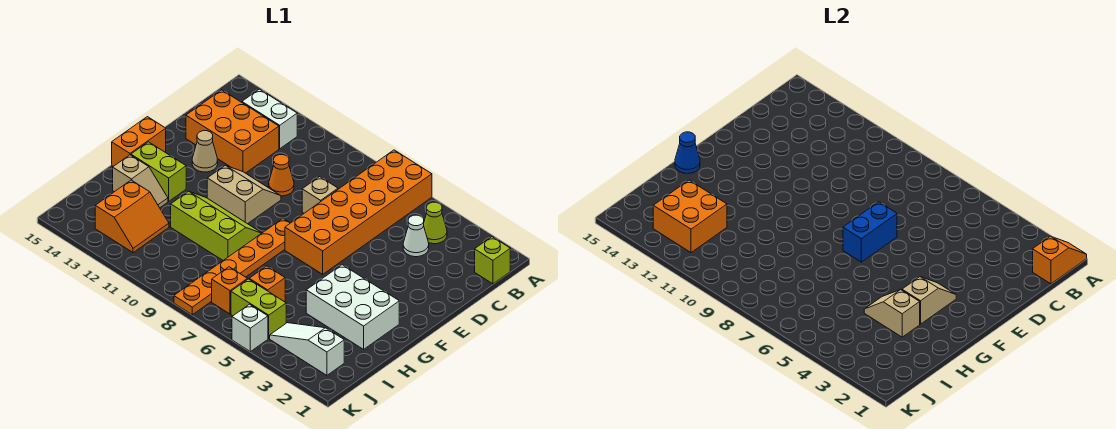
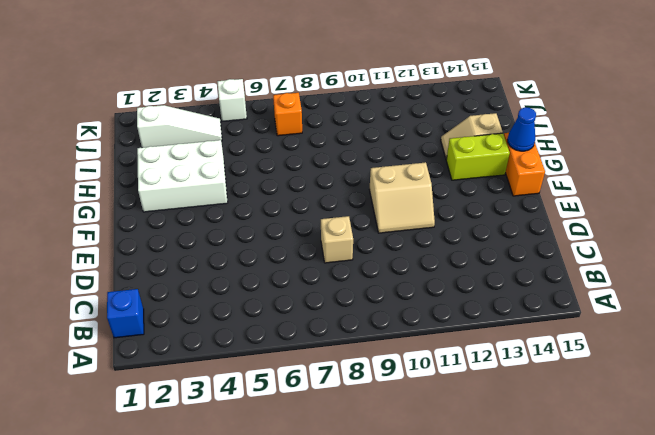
blue brick B1 level 1 -> lime brick B1 level 1
none -> orange brick A6:F7 level 1
none -> lime cone B4 level 1
none -> white brick B12:B13 level 1

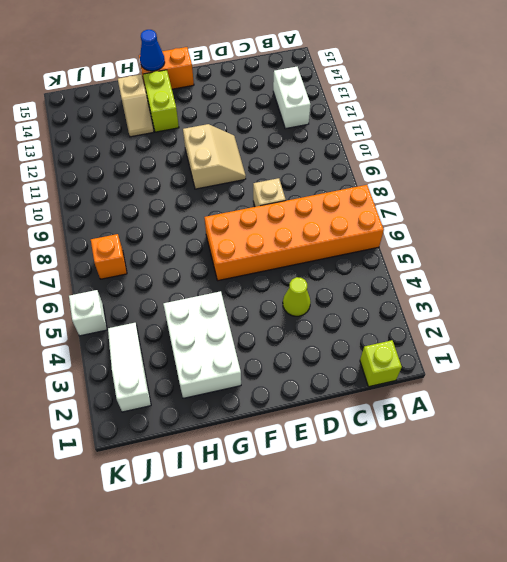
lime cone D4 level 1 -> lime cone B4 level 1
none -> white cone C4 level 1
none -> orange brick C12:D14 level 1
none -> orange cone D10 level 1

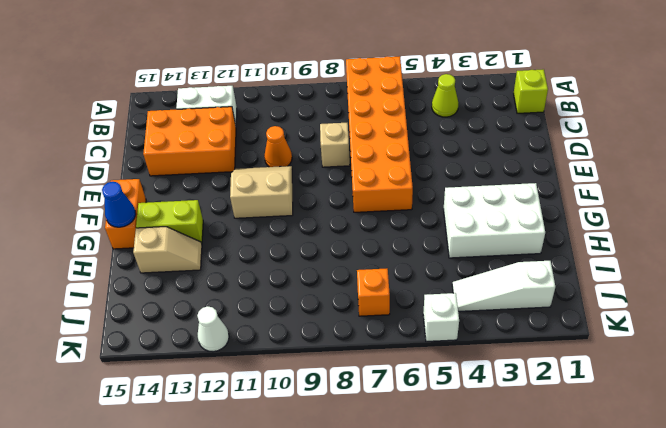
white cone K12 level 1 -> white cone C4 level 1
none -> tan cone E13 level 1
none -> orange plate F8:K8 level 1
none -> lime slope G9:H11 level 1 top H

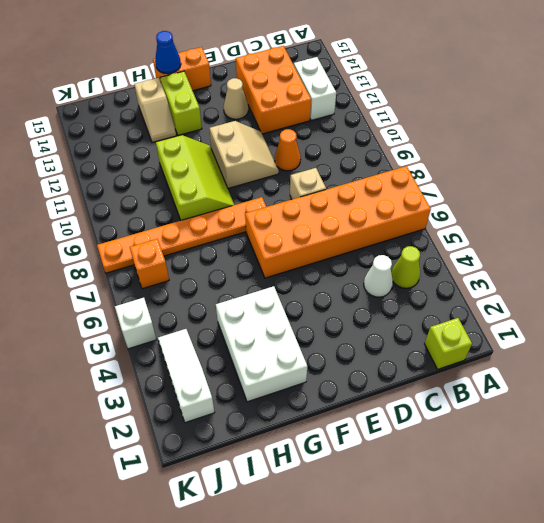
none -> orange brick I6 level 1
none -> orange slope I12:J13 level 1 top 13
none -> lime brick J5:J6 level 1

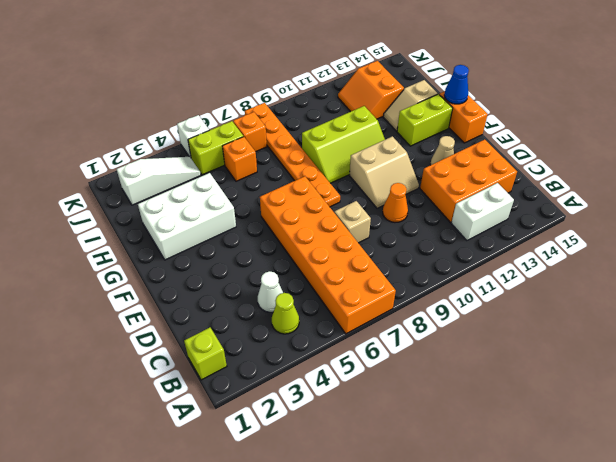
none -> orange slope A1:B1 level 2 top B
none -> blue brick E7:F7 level 2
none -> tan slope F3:G3 level 2 top G

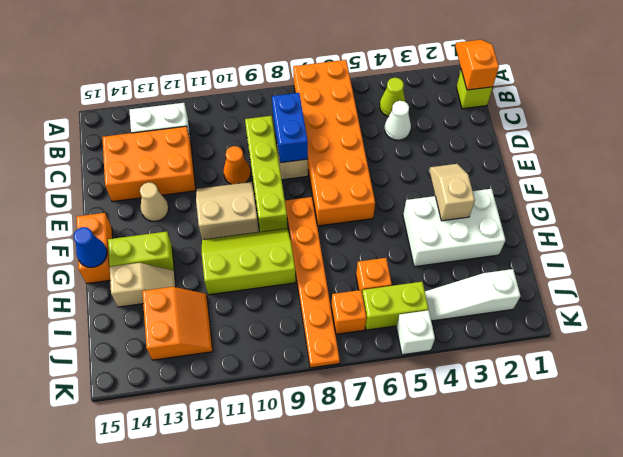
blue brick C8:D8 level 2 -> blue brick E7:F7 level 2
lime brick C9:F9 level 1 -> none
none -> tan slope H3:H4 level 2 top 3
none -> orange brick I12:J13 level 2

